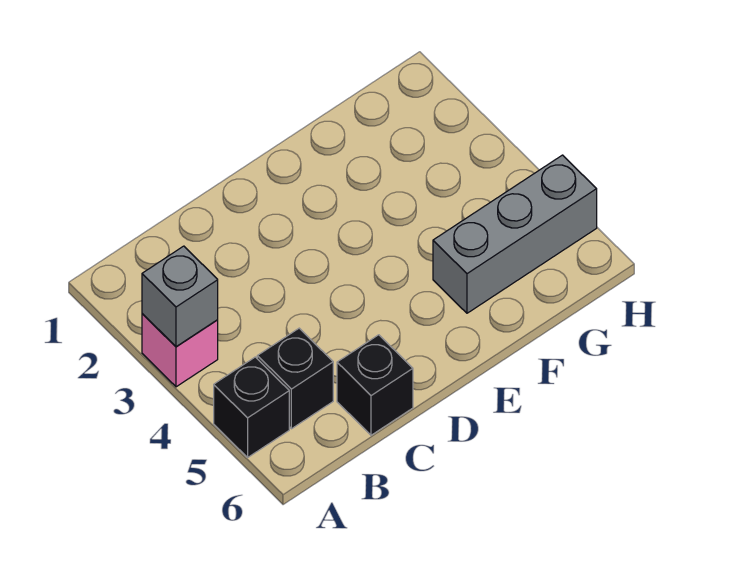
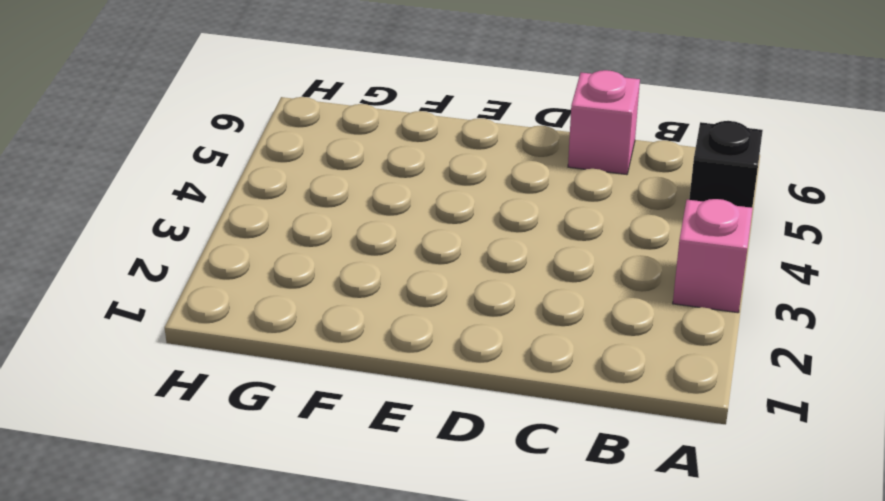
pink brick C6 level 1 -> black brick C6 level 1
none -> black brick B5 level 1
none -> grey brick F5:H5 level 1

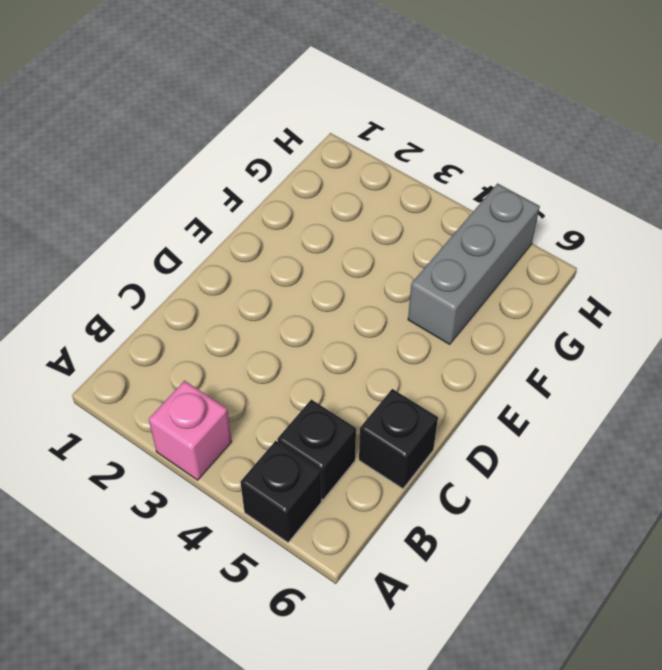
none -> grey brick A3 level 2

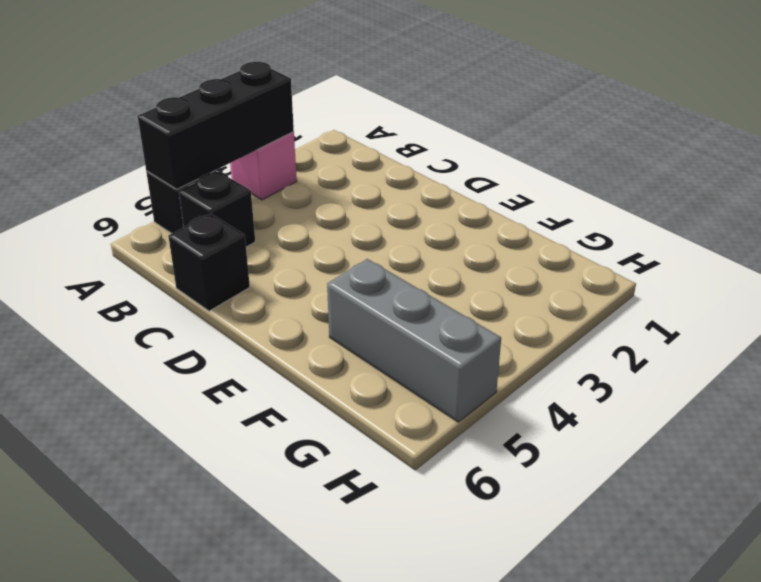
black brick A3:A5 level 2 -> grey brick A3 level 2

